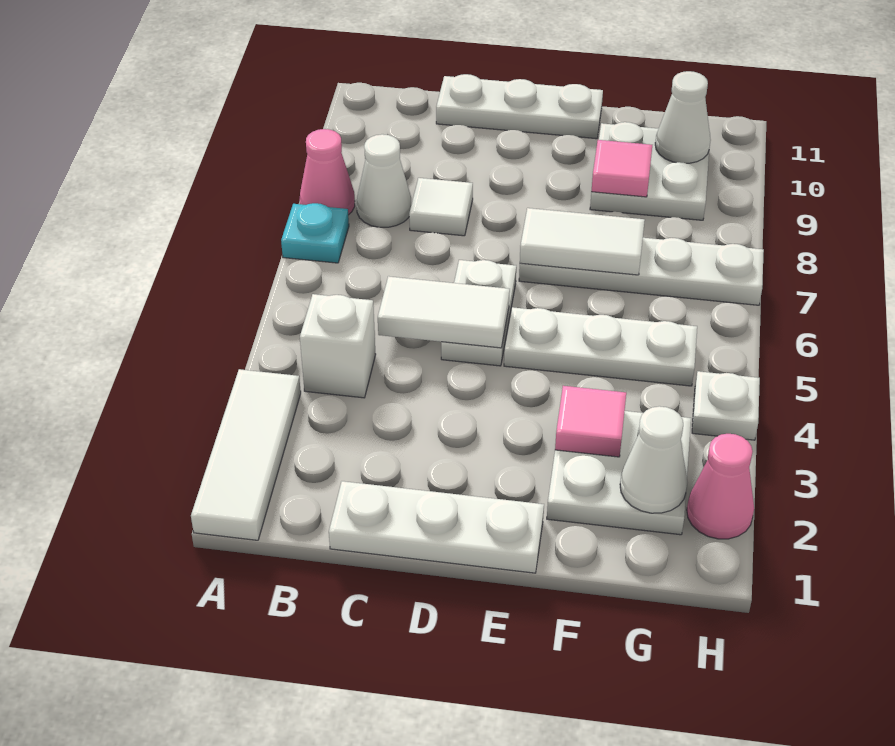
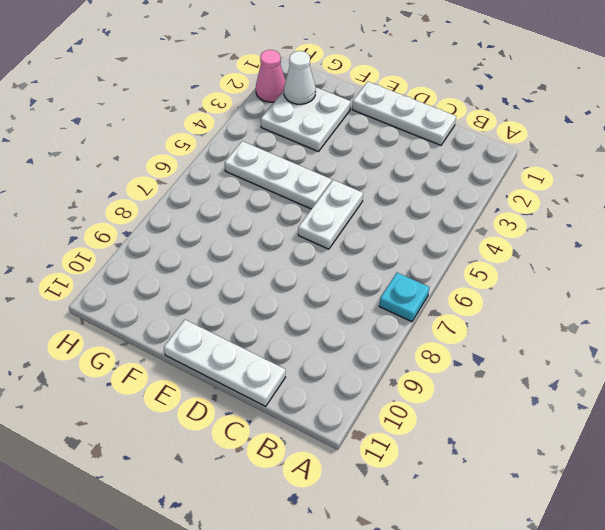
none -> white tile A1:A3 level 1
none -> pink cone A8 level 1
none -> white brick B4 level 1

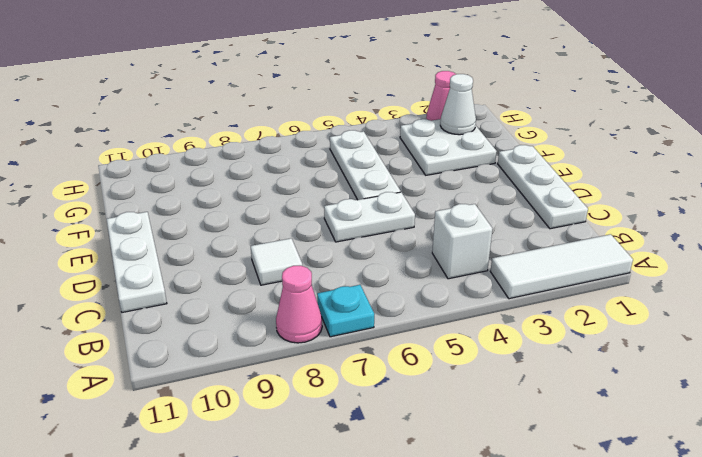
none -> white cone B8 level 1
none -> white plate E7:H7 level 1
none -> white plate F9:G10 level 1

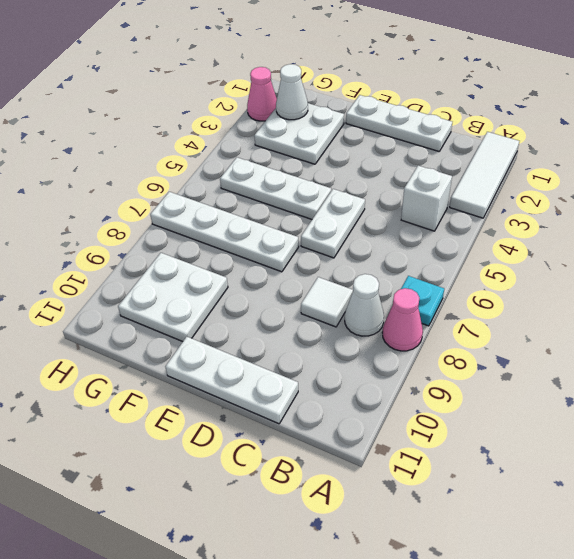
none -> white plate H4 level 1
none -> white tile C5:D5 level 2
none -> white tile E7:F7 level 2

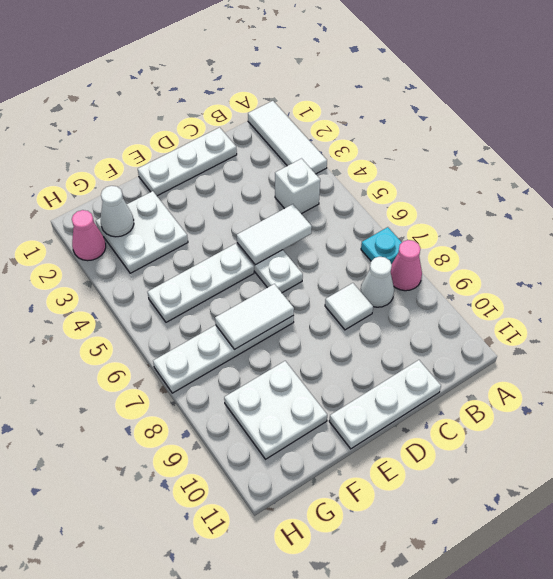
none -> white plate H4 level 1
none -> pink tile F3 level 2
none -> pink tile F9 level 2

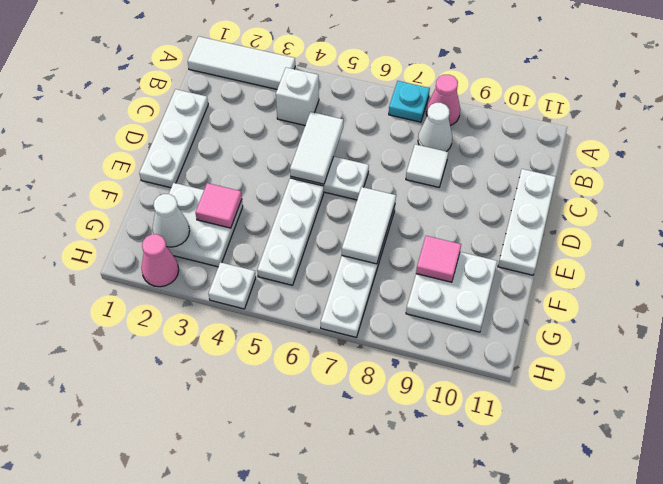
none -> white cone G10 level 2

